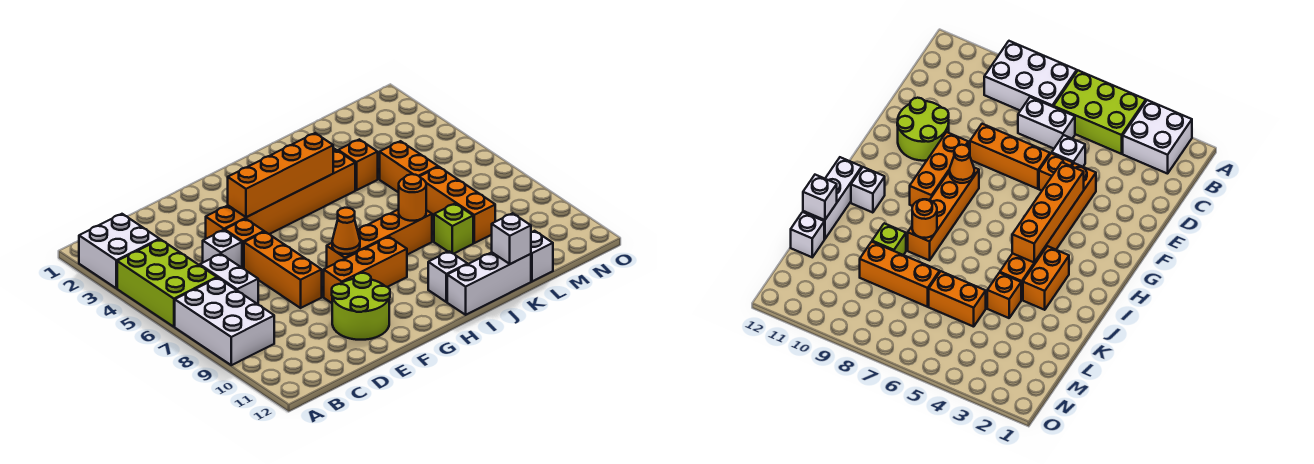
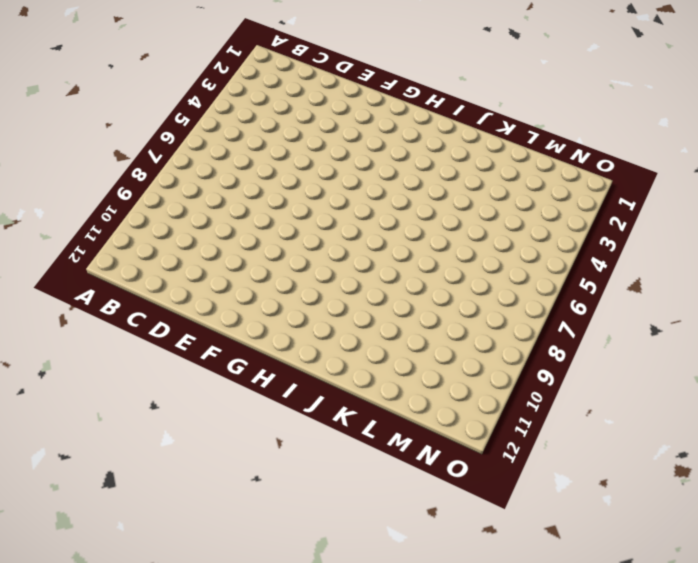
none -> white brick A2:B3 level 1
none -> lime brick A4:B6 level 1
none -> white brick A7:B9 level 1

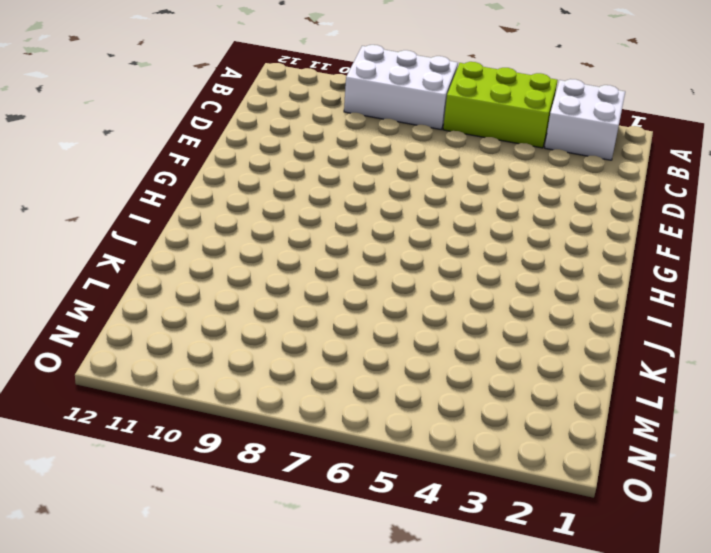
none -> white brick C6:C7 level 1
none -> white brick D5 level 1
none -> orange brick E4:J4 level 1

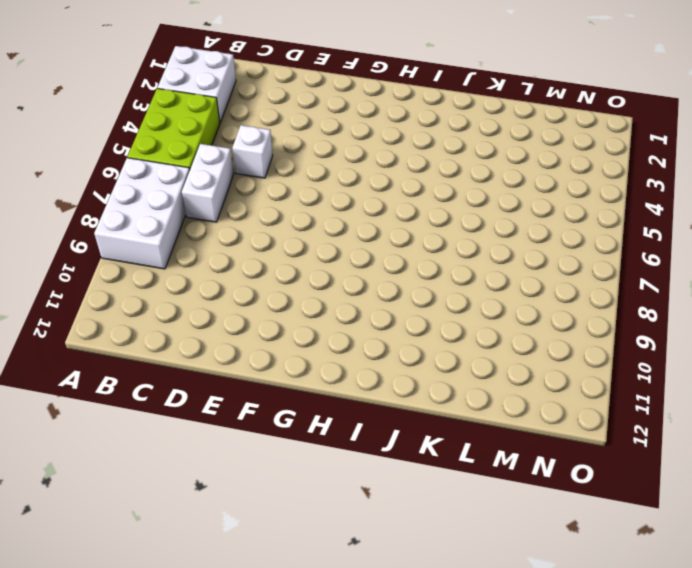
none -> orange brick E4:J4 level 1
none -> orange brick E5 level 1
none -> orange brick E6:E8 level 1

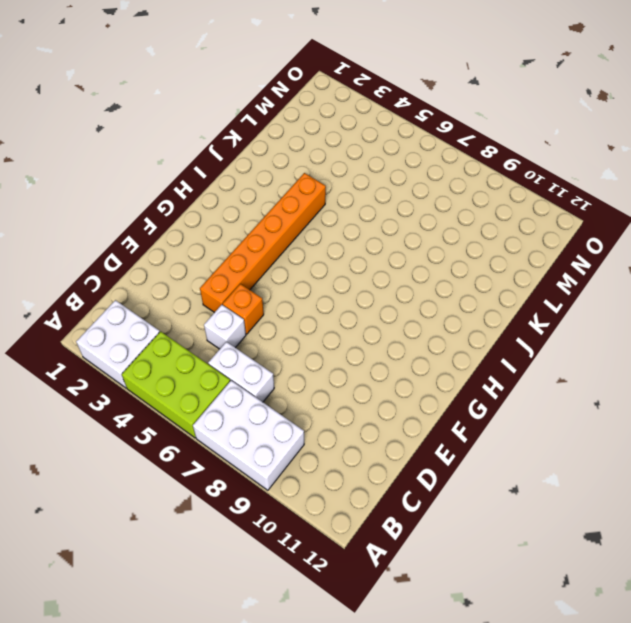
none -> orange brick E6:E8 level 1
none -> lime round brick E10:F11 level 1
none -> orange brick F9:H9 level 1

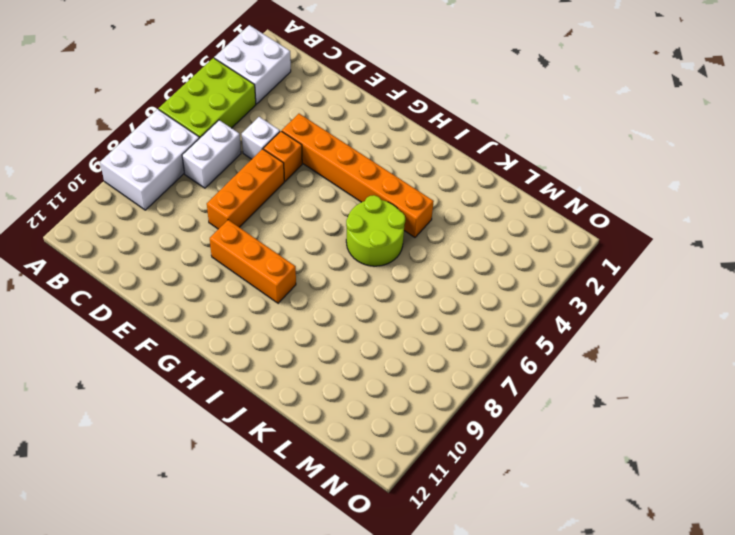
lime round brick I5:J6 level 1 -> lime round brick E10:F11 level 1
none -> orange brick G8:J8 level 1
none -> orange brick I3:J3 level 1
none -> white brick I11 level 1

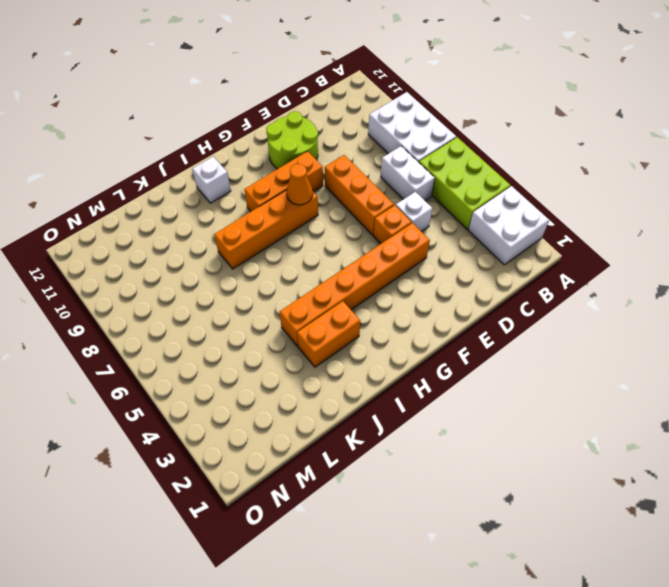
none -> white brick I12:K12 level 1
none -> orange brick K4 level 1
none -> lime brick K9 level 1

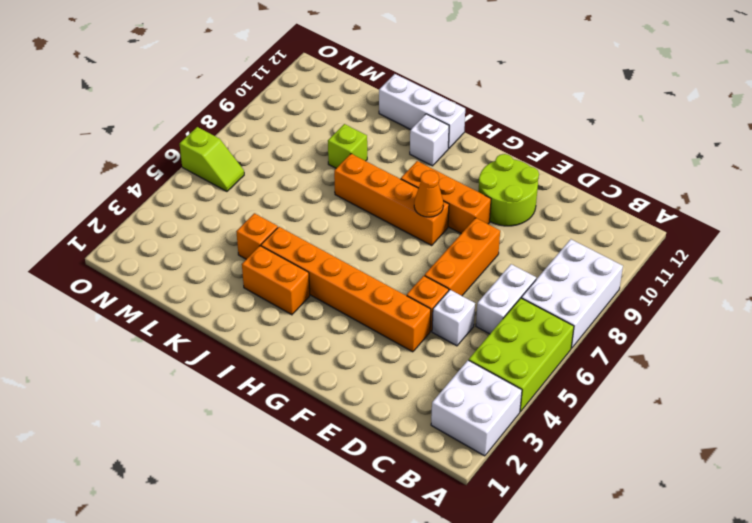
lime slope N6:O6 level 1 top O -> none
none -> orange brick L5:L6 level 1
none -> orange brick L7:L9 level 1
none -> white brick L12 level 1

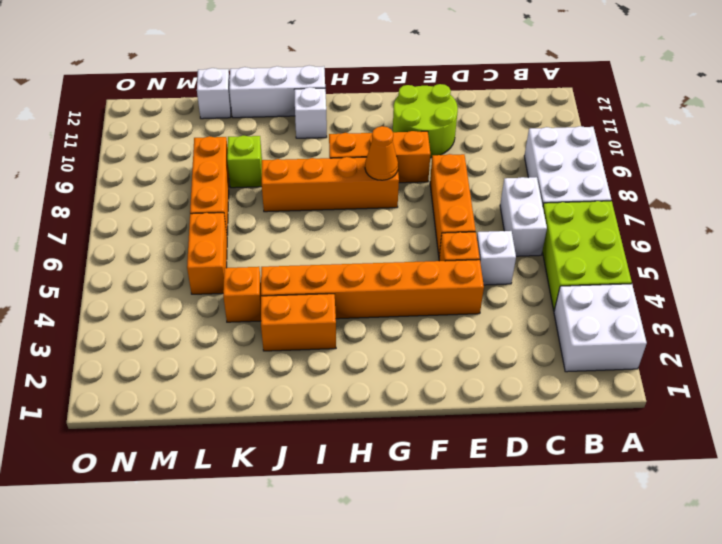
none -> orange brick F4:I4 level 2
none -> orange round brick J8 level 2
none -> white brick K12 level 2

